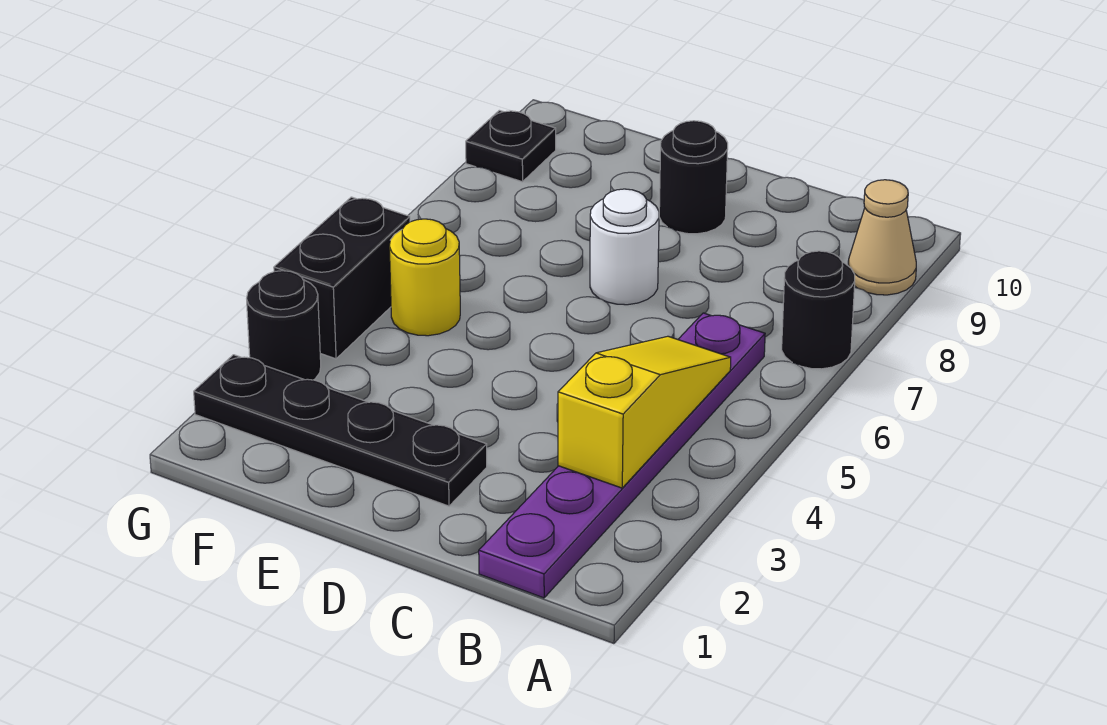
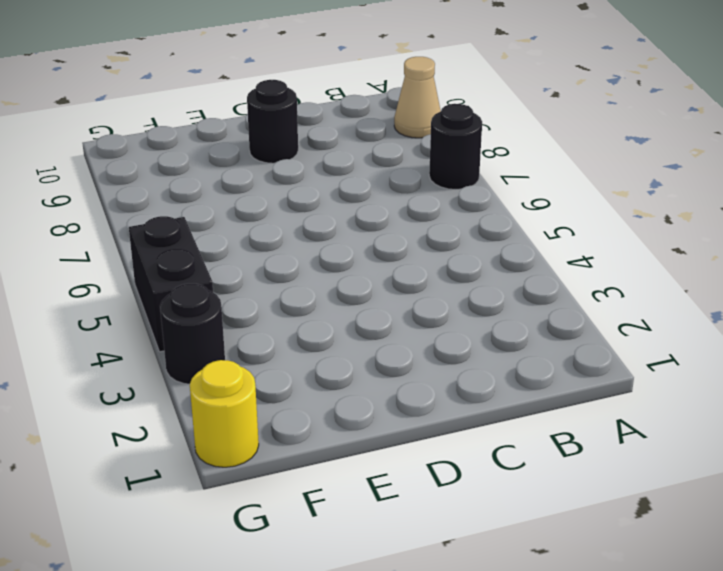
yellow round brick G1 level 1 -> yellow round brick F5 level 1
none -> purple plate B1:B6 level 1
none -> black plate D2:G2 level 1

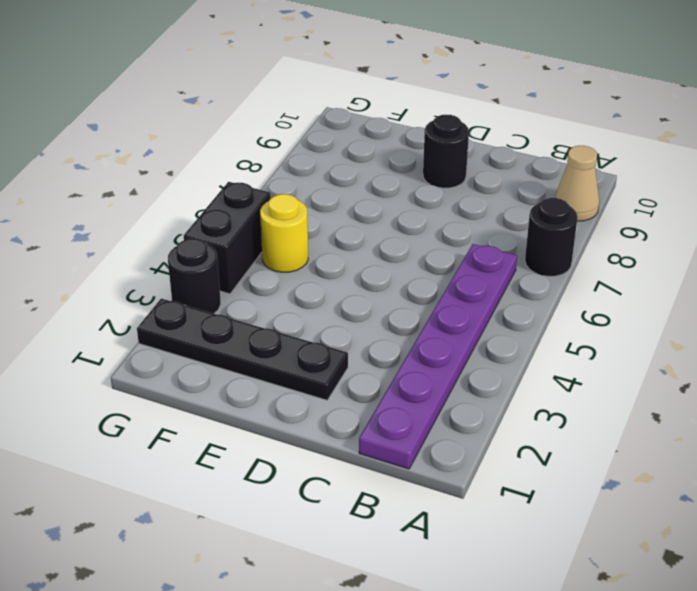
none -> white round brick D7 level 1
none -> black plate G9 level 1

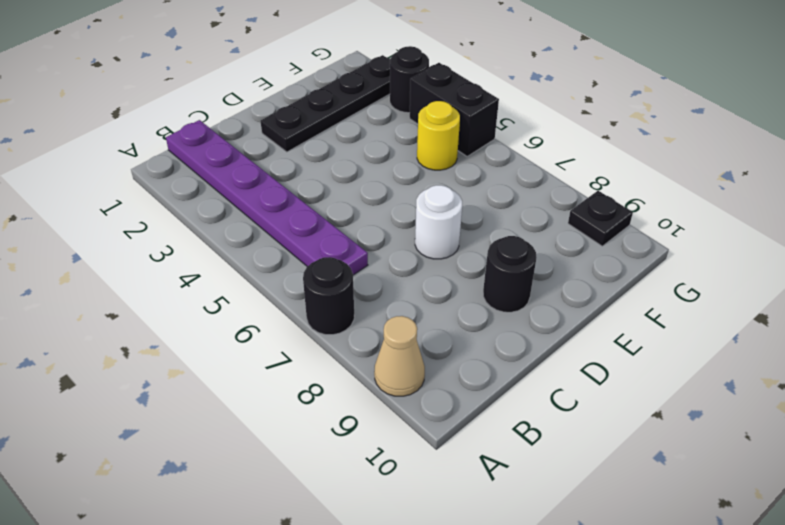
none -> yellow slope B3:B5 level 2 top 3

